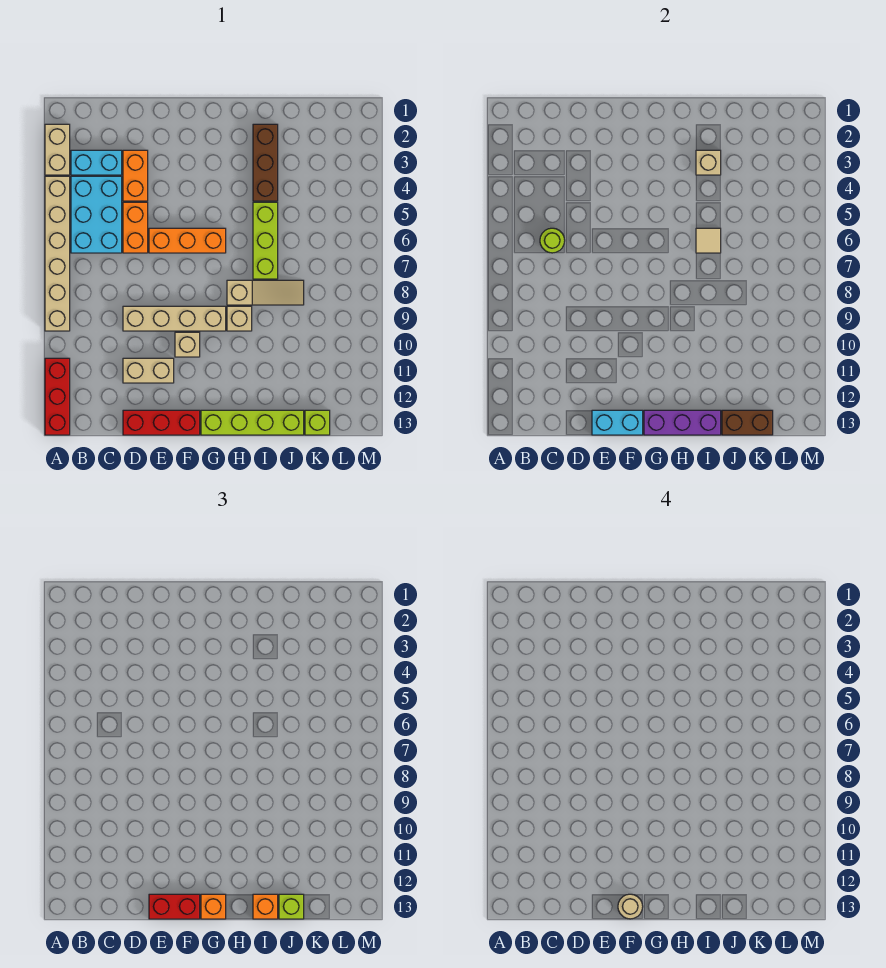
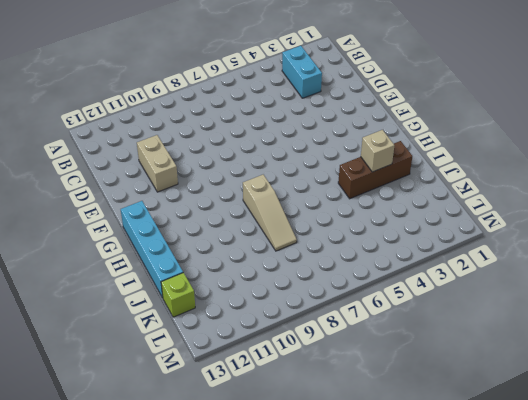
cyan brick G13:J13 level 1 -> lime brick G13:J13 level 1
none -> tan brick A2:A3 level 1
none -> tan brick A4:A9 level 1
none -> red brick A11:A13 level 1

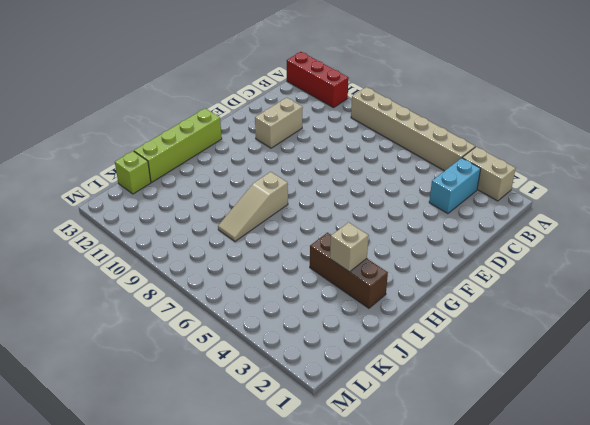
none -> cyan brick B4:C6 level 1
none -> orange brick D3:D4 level 1
none -> orange brick D5:D6 level 1

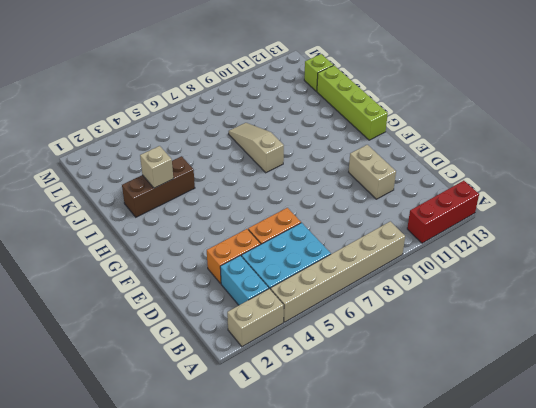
none -> tan brick D9:G9 level 1
none -> red brick D13:F13 level 1
none -> orange brick E6:G6 level 1

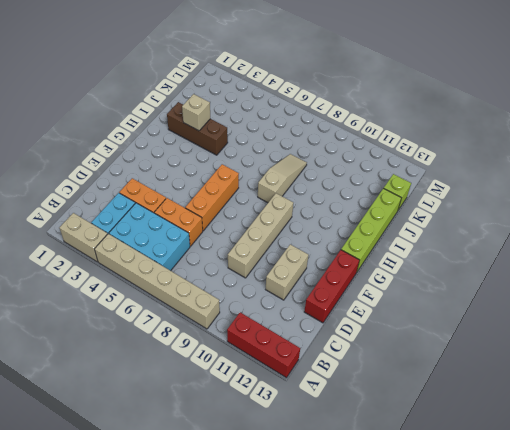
none -> tan brick F10 level 1
none -> tan brick H9 level 1
none -> lime brick I5:I7 level 1

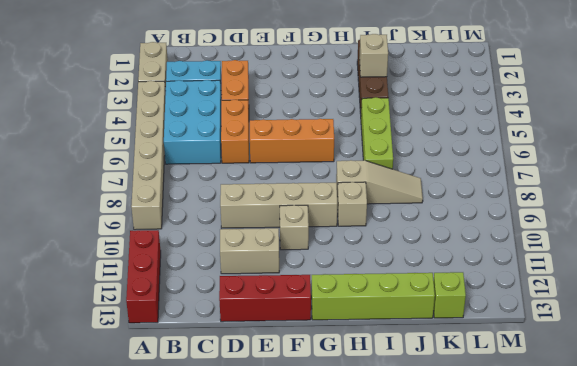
none -> lime round brick C6 level 2
none -> cyan brick E13:F13 level 2
none -> purple brick G13:I13 level 2

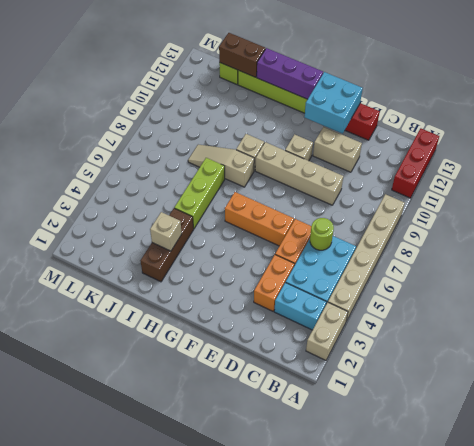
cyan brick E12:F13 level 2 -> cyan brick E13:F13 level 2
none -> tan tile I6 level 2
none -> red brick E13:F13 level 3
none -> orange brick G13 level 3

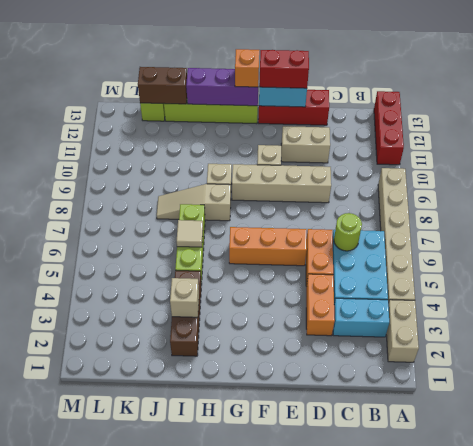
none -> orange brick I13 level 3
none -> lime brick J13 level 3
none -> tan round brick F13 level 4

